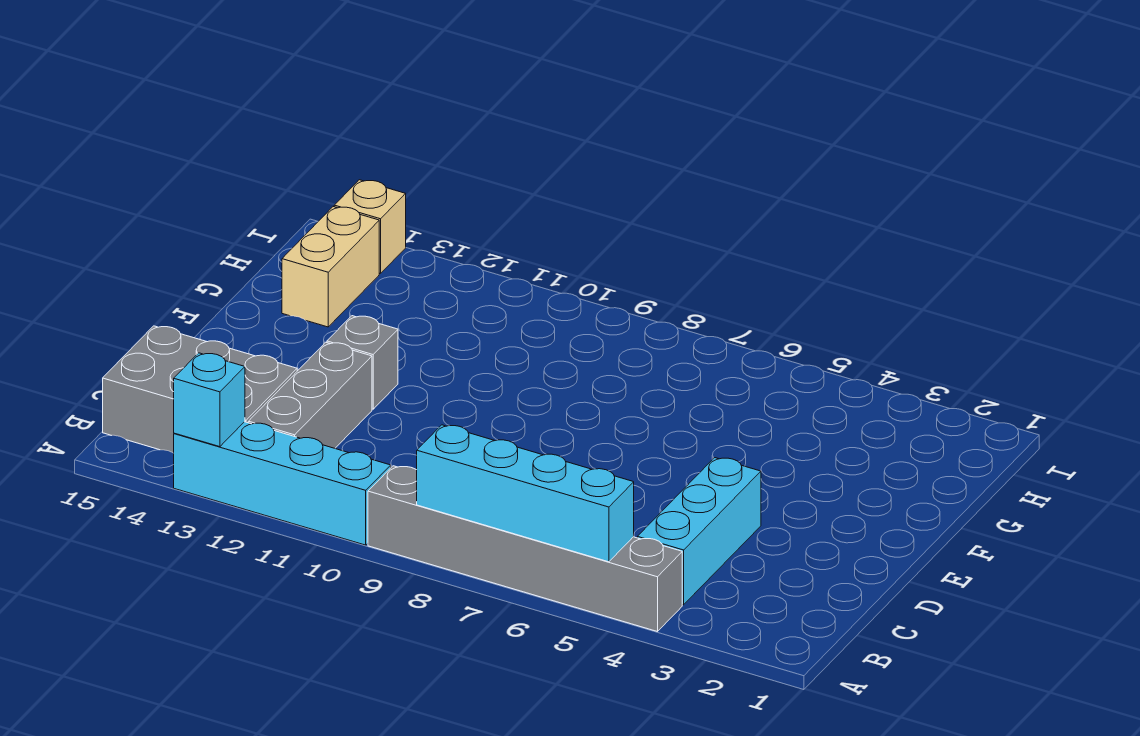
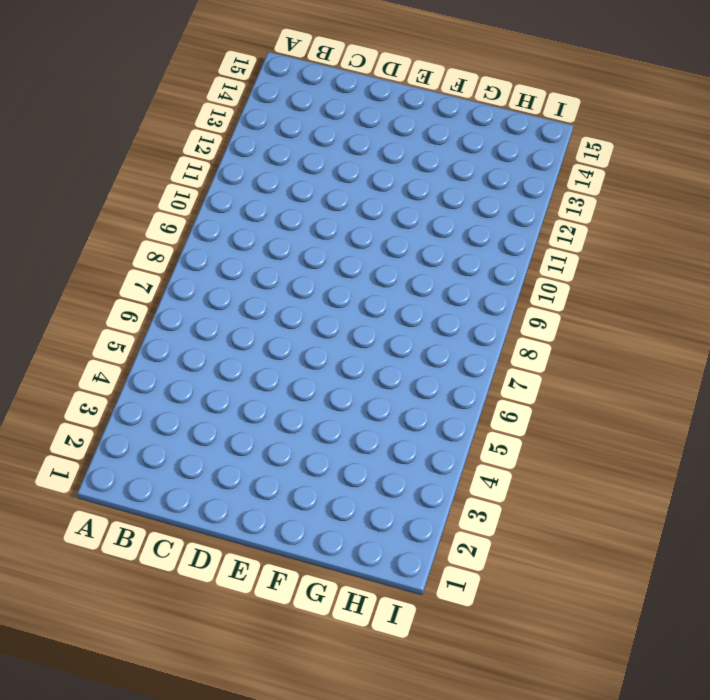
none -> grey brick A4:A9 level 1
none -> cyan brick A10:A13 level 1

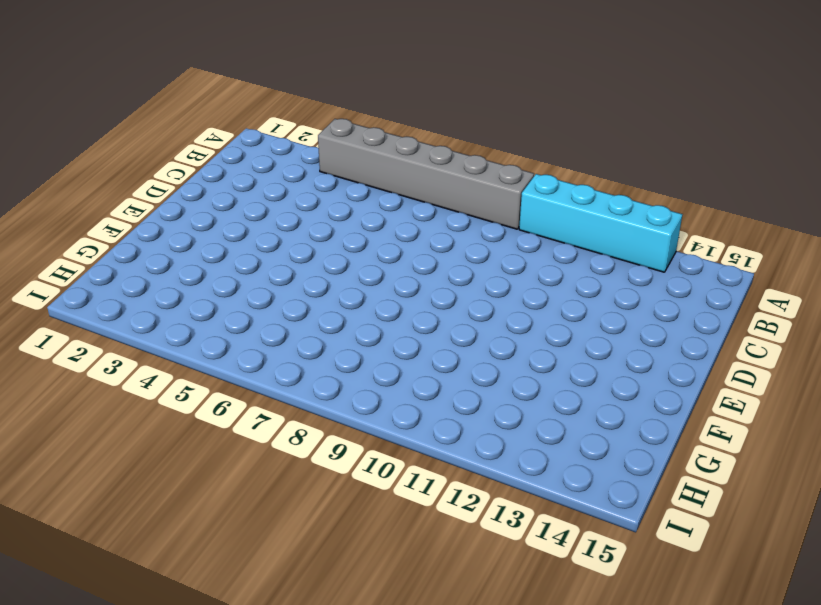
none -> cyan brick B4:D4 level 1
none -> grey brick B12:D12 level 1

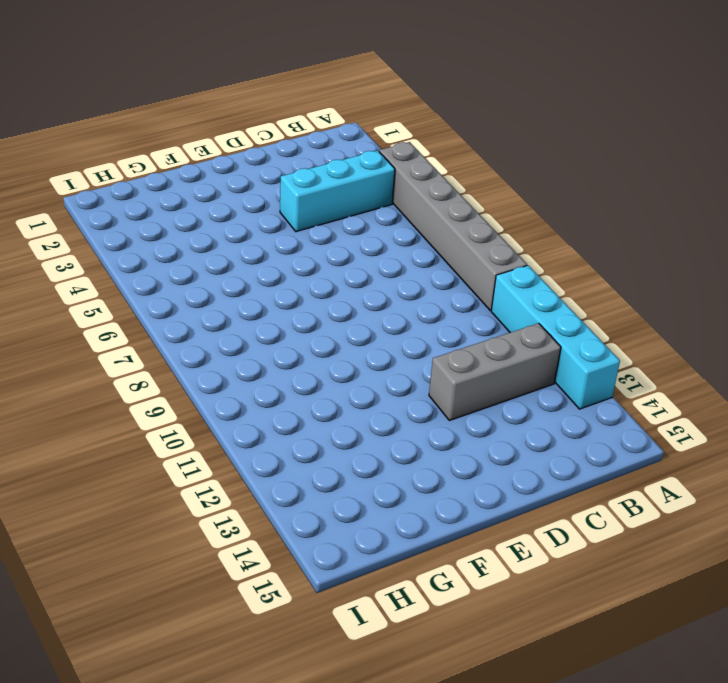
none -> grey brick B13:C15 level 1
none -> grey brick E12 level 1

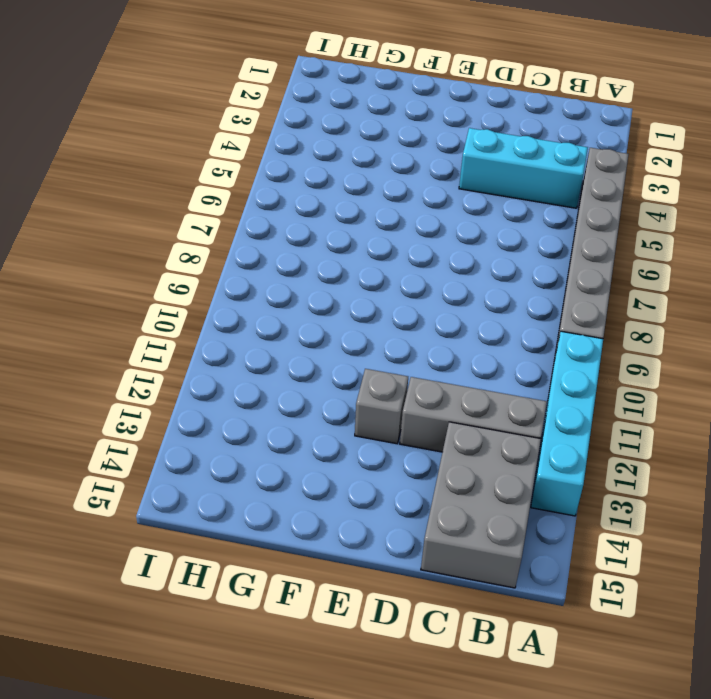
none -> tan brick G14:H14 level 1
none -> tan brick I14 level 1

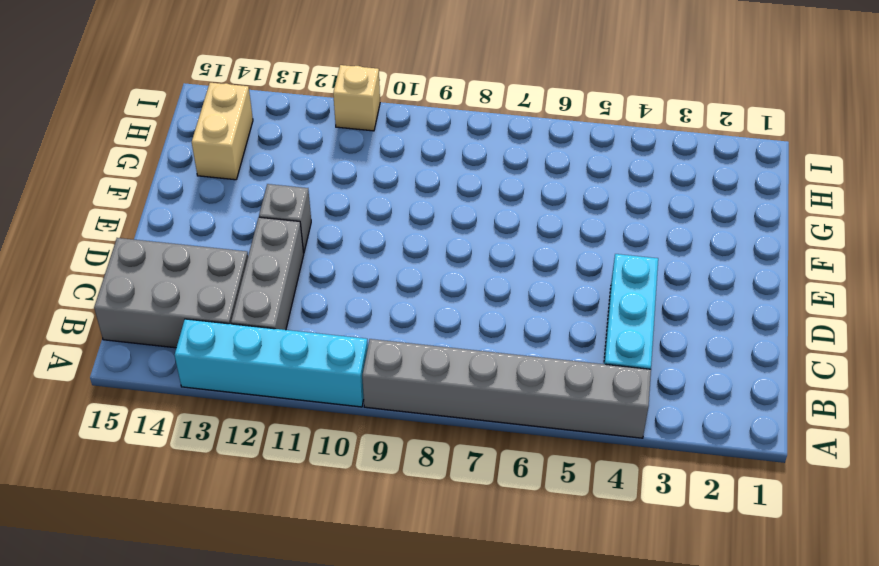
tan brick I11 level 1 -> tan brick I14 level 1
none -> cyan brick A5:A8 level 2
none -> cyan brick A13 level 2

